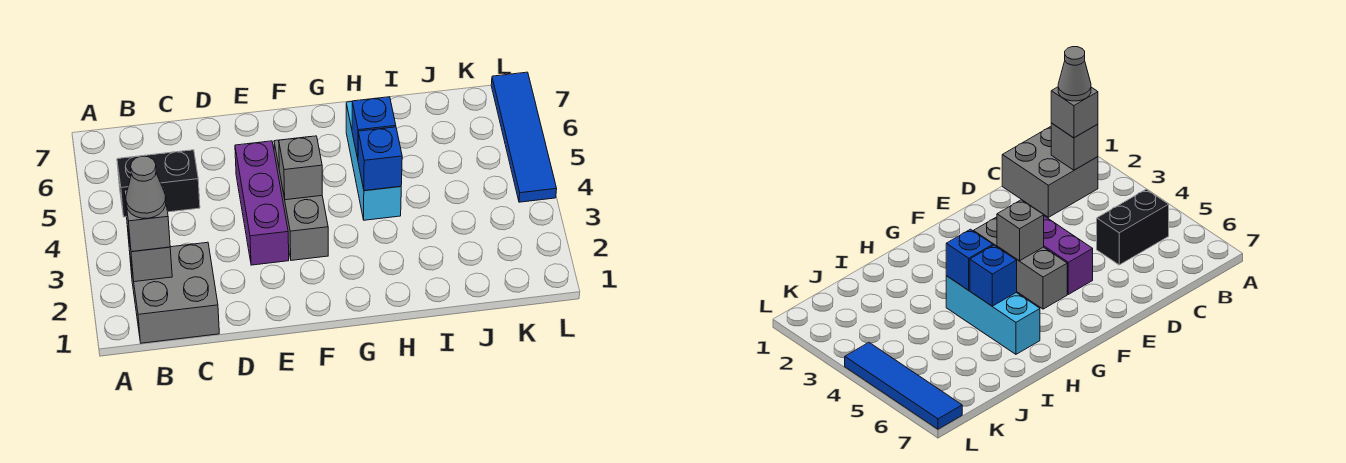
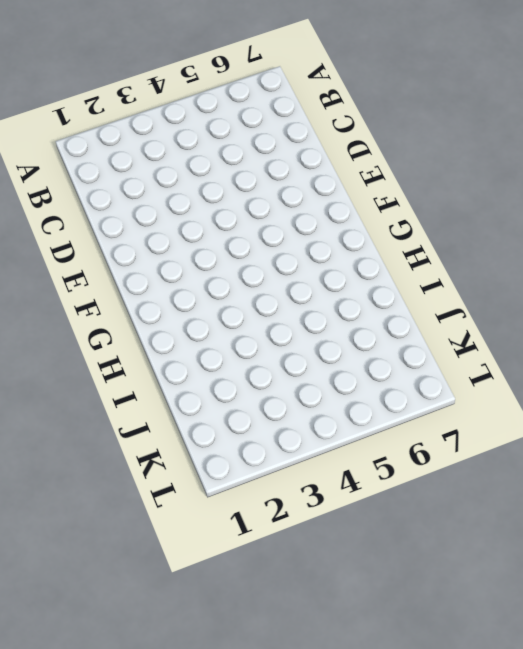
none -> grey brick B1:C2 level 1
none -> black brick B5:C5 level 1
none -> purple brick E3:E5 level 1

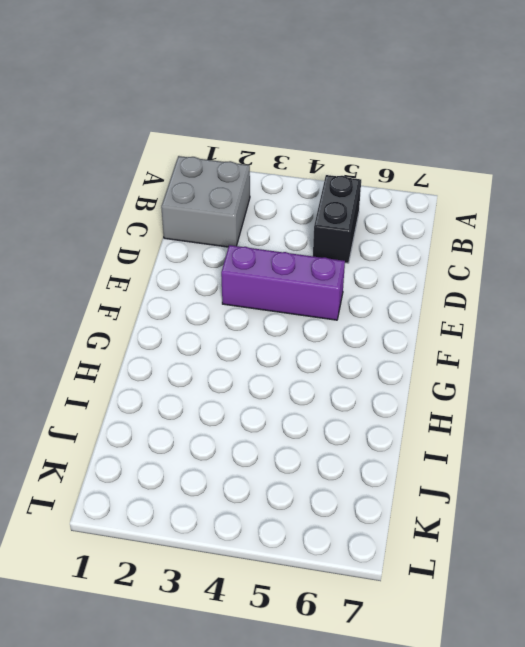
none -> grey brick F3:F5 level 1
none -> cyan brick H4:H6 level 1
none -> blue tile L4:L7 level 1

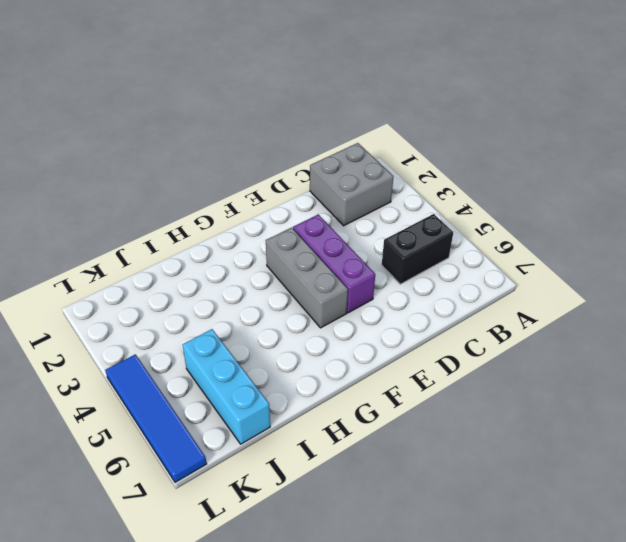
cyan brick J5:J7 level 1 -> cyan brick H4:H6 level 1
none -> grey brick B2 level 2
none -> grey brick F4 level 2
none -> blue brick H4 level 2

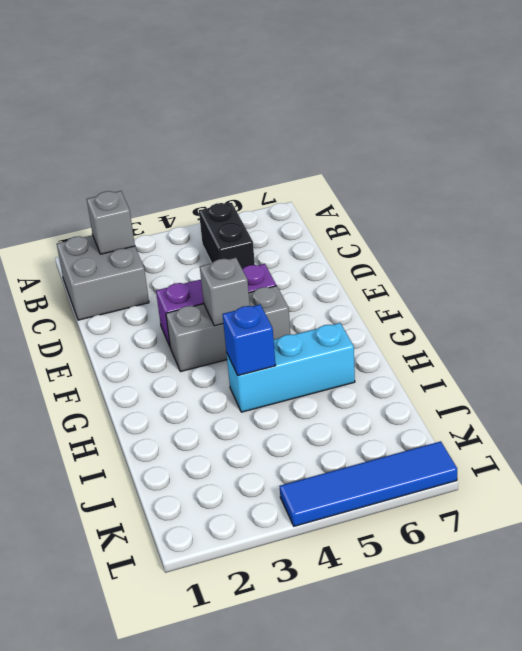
none -> blue brick H5 level 2
none -> grey brick B2 level 3
none -> grey cone B2 level 4

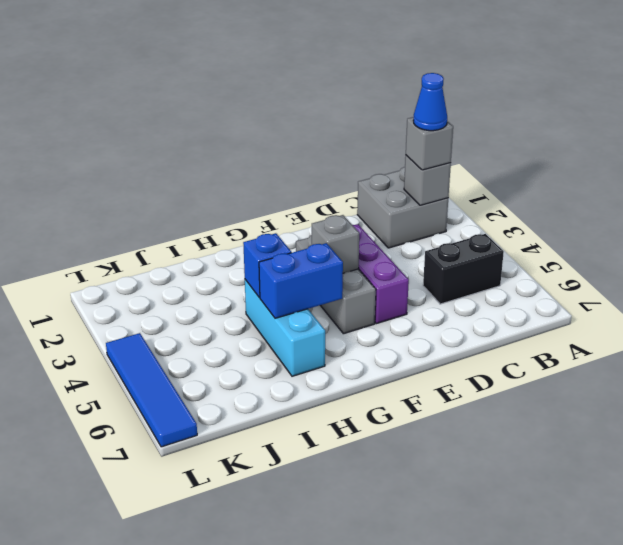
blue cone B2 level 4 -> grey cone B2 level 4
blue brick G5:H5 level 2 -> blue brick H5 level 2

